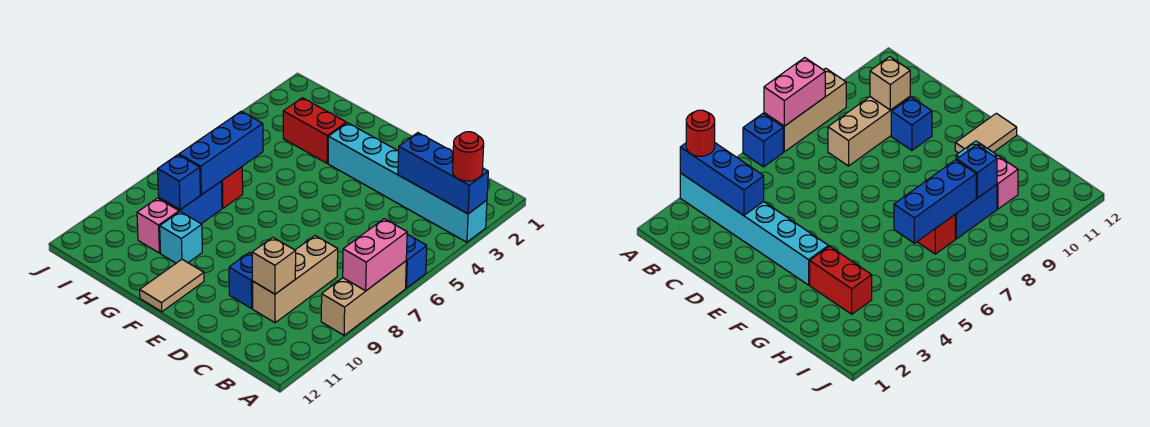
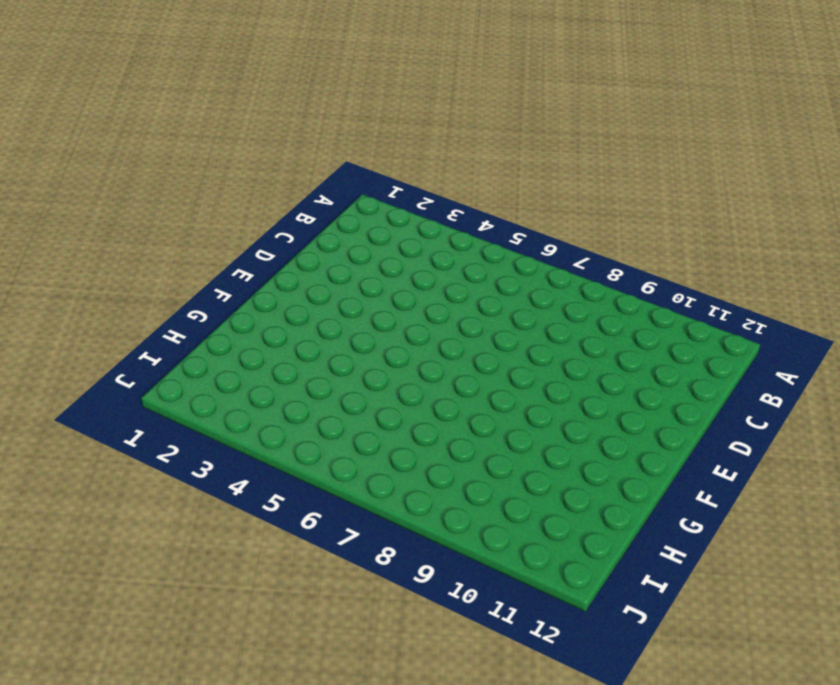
none -> cyan brick A3:F3 level 1
none -> blue brick A6 level 1
none -> tan brick A7:A9 level 1

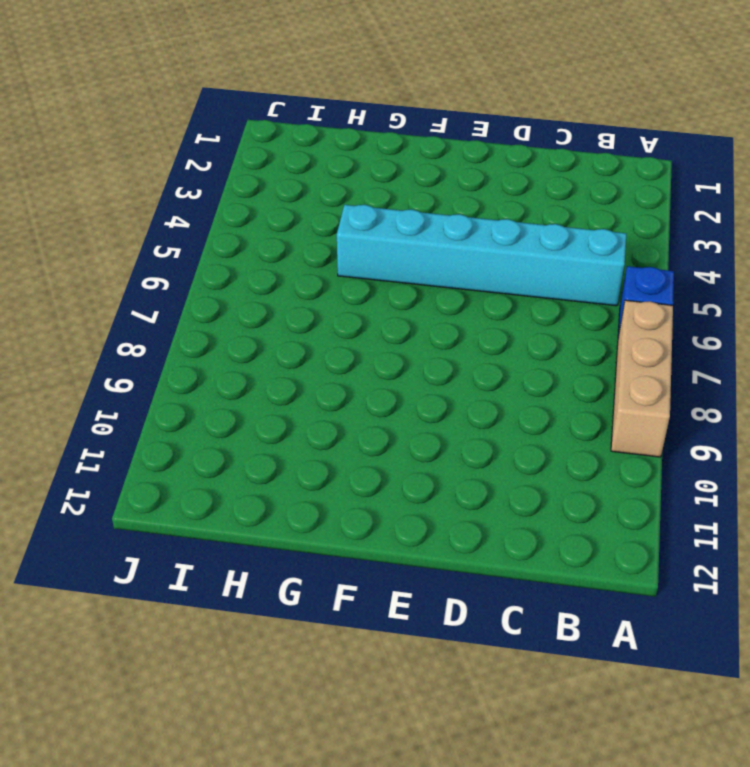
cyan brick B5:G5 level 1 -> cyan brick A3:F3 level 1
none -> tan brick C8:C10 level 1
none -> blue brick D10 level 1
none -> tan tile F11:F12 level 1

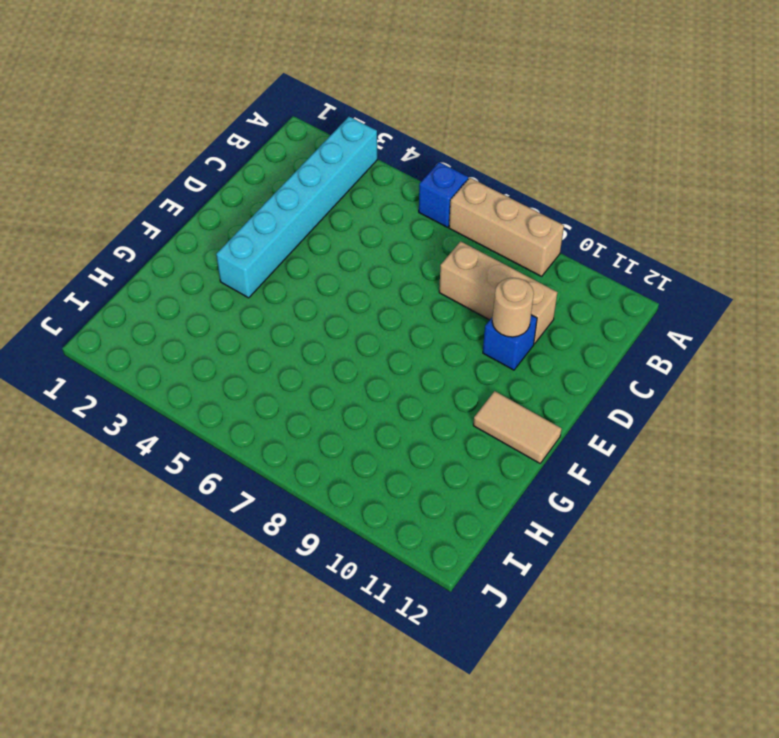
tan round brick D10 level 2 -> none
none -> red brick G3:H3 level 1
none -> cyan brick G10 level 1
none -> red brick H7 level 1

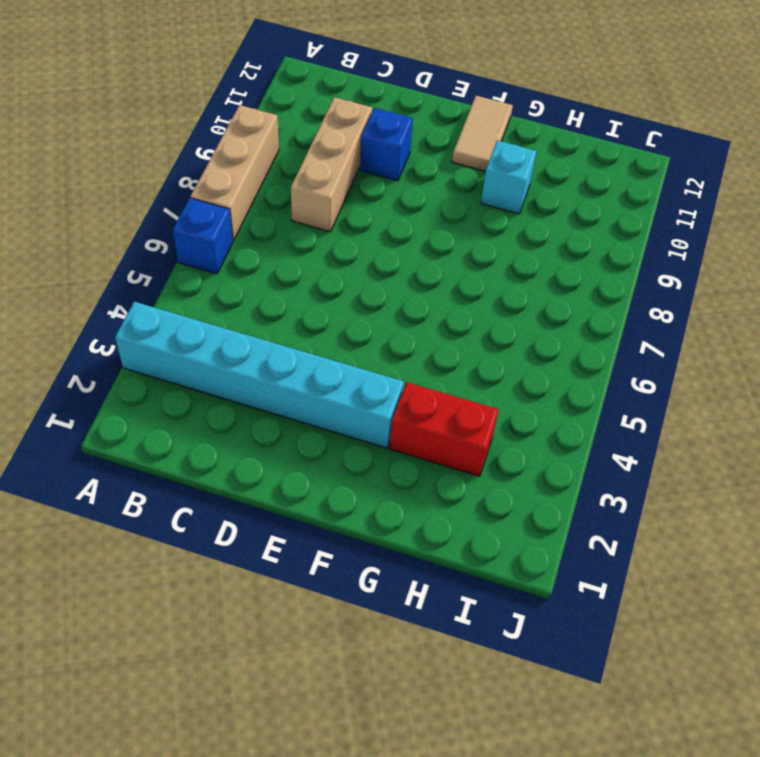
none -> red brick H7 level 1
none -> blue brick H8:H9 level 1
none -> pink brick H10 level 1

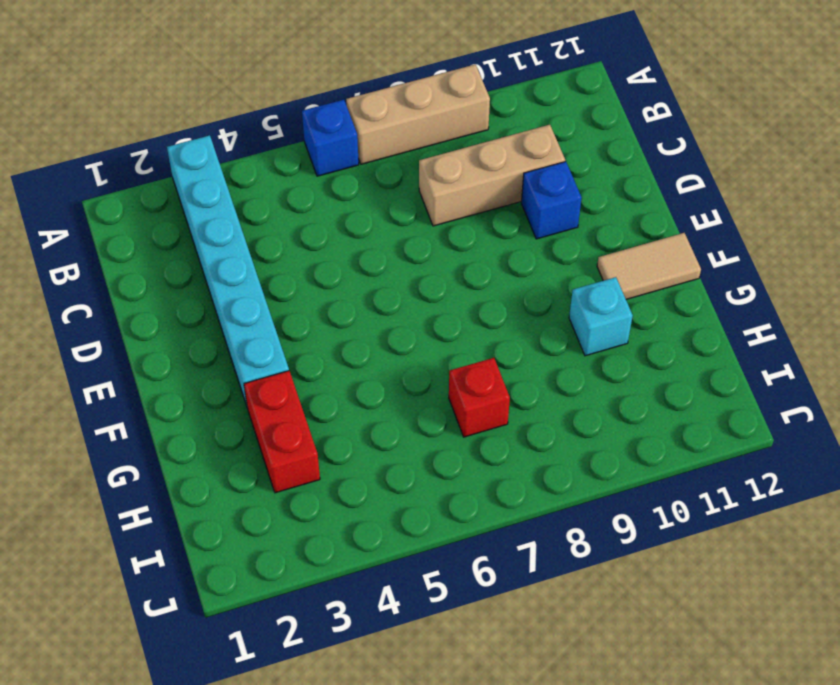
none -> blue brick H8:H9 level 1
none -> pink brick H10 level 1
none -> blue brick A3:C3 level 2

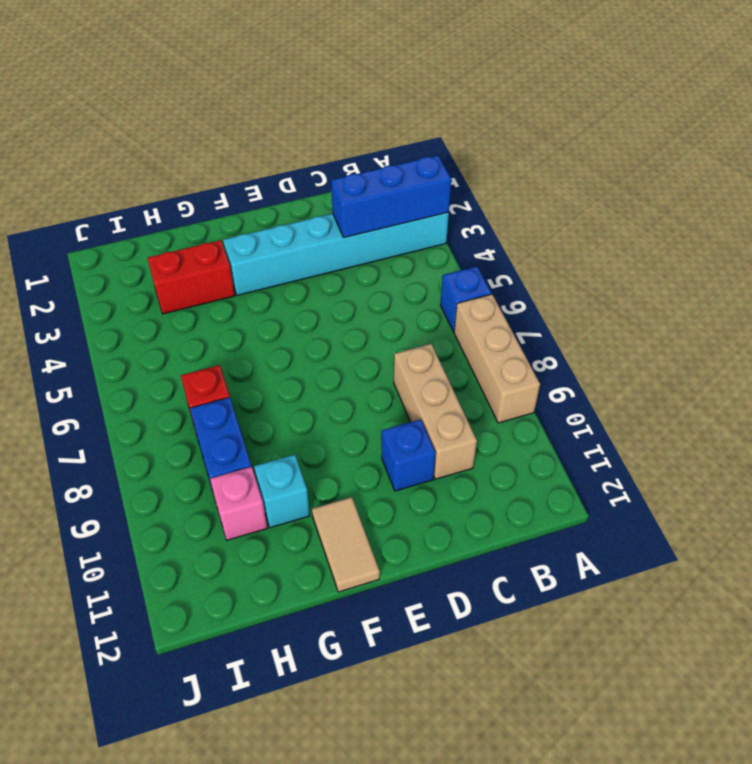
none -> pink brick A7:A8 level 2
none -> tan brick C10 level 2
none -> blue brick H6:H8 level 2

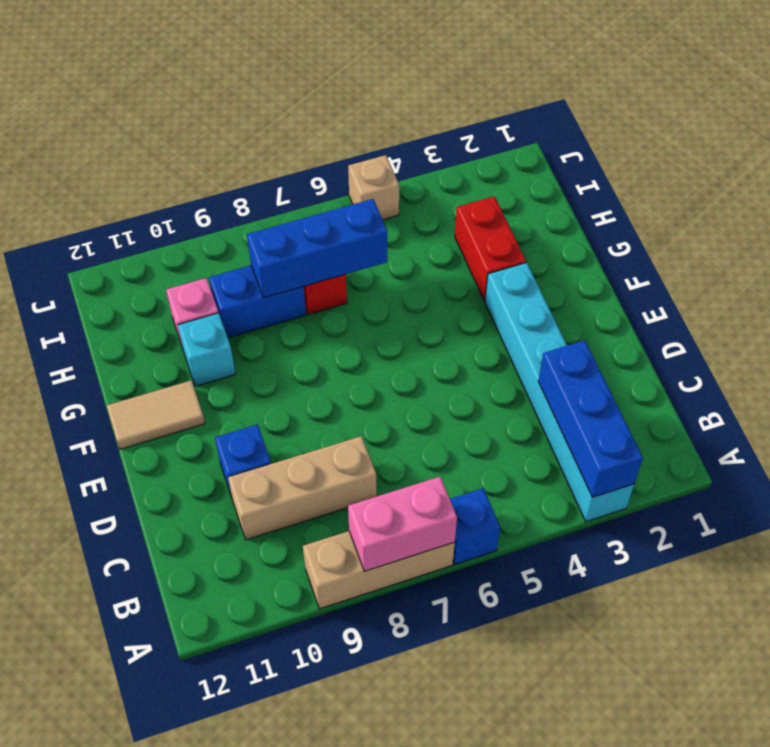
tan brick J5 level 1 -> tan brick C10 level 2
none -> blue brick H9 level 2
none -> red round brick A3 level 3

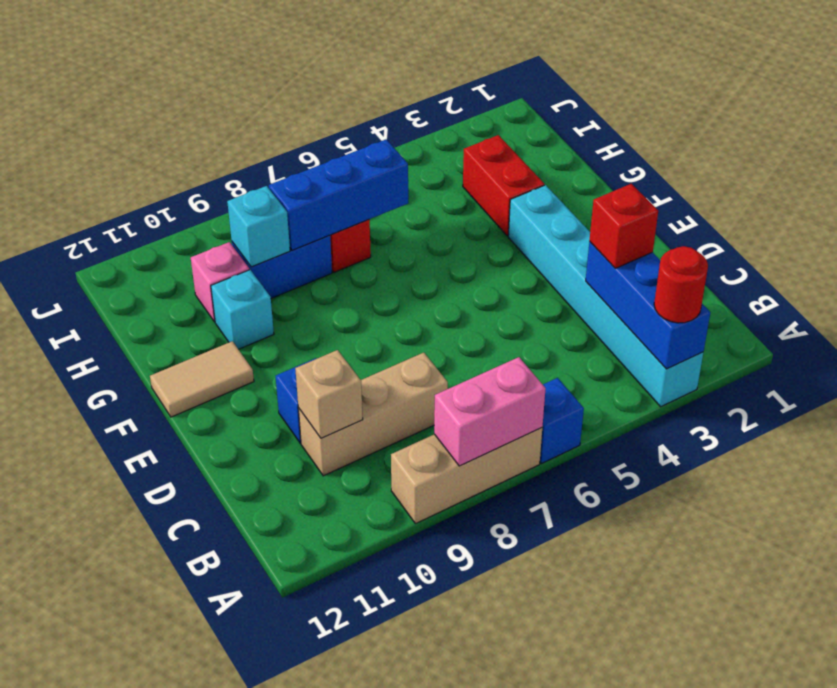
red brick C3 level 3 -> none
cyan brick H9 level 2 -> blue brick H9 level 2

